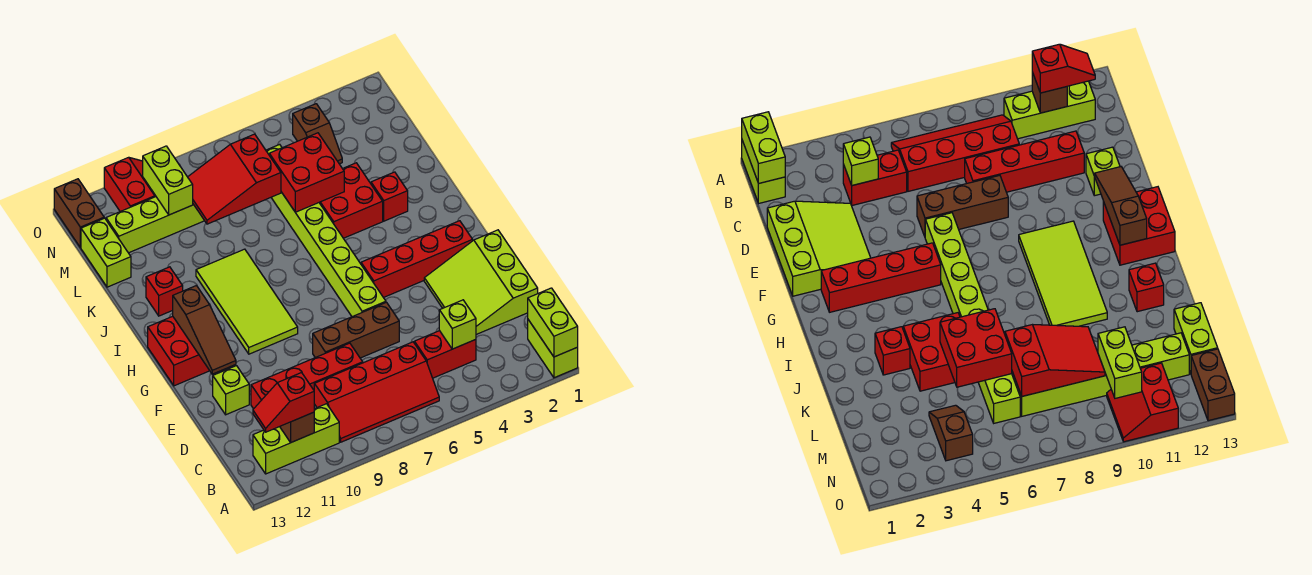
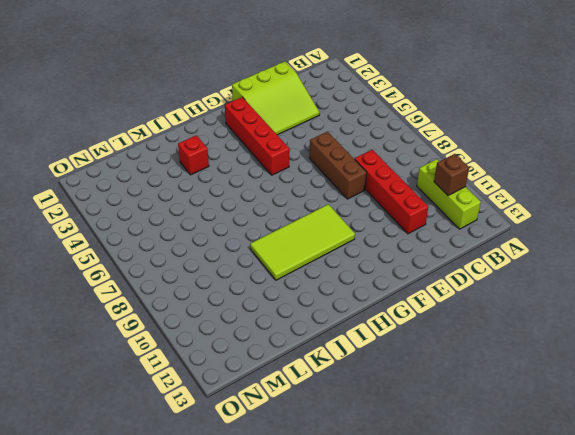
none -> lime brick A1:B1 level 1
none -> red slope B6:C9 level 1 top C
none -> red brick C4:C5 level 1

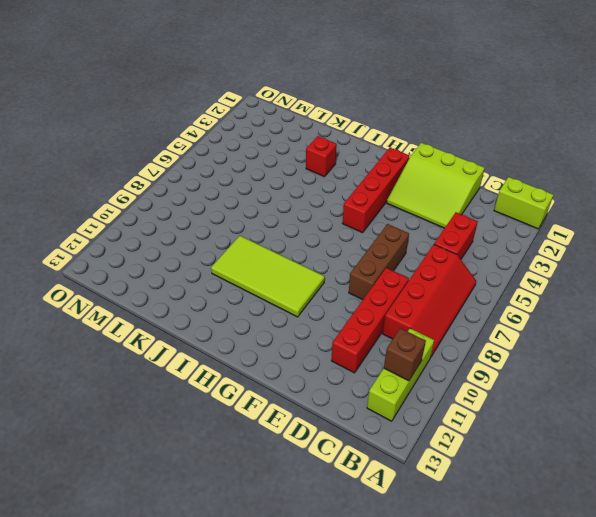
none -> lime brick E12 level 1
none -> lime brick F6:M6 level 1
none -> red brick G12:H13 level 1

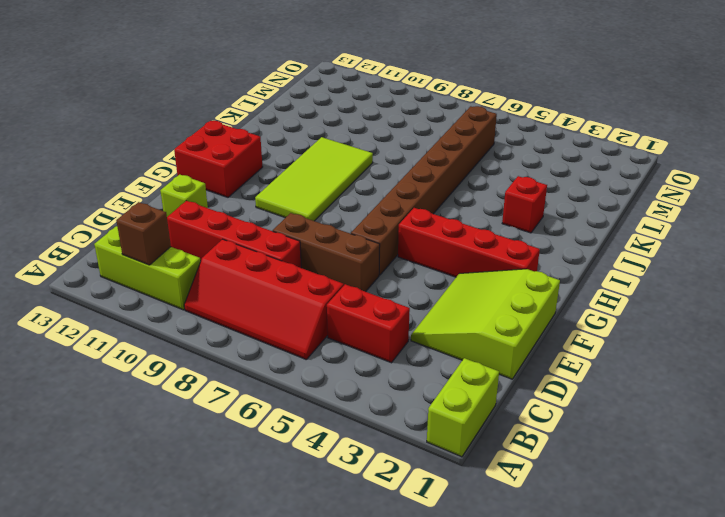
brown brick F6:M6 level 1 -> lime brick F6:M6 level 1
none -> red brick J4:K5 level 1
none -> red brick J12 level 1
none -> lime brick L13:M13 level 1

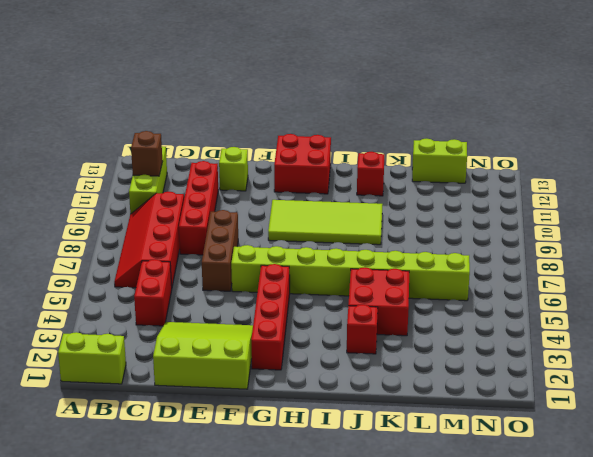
none -> brown slope M4:N4 level 1 top N
none -> lime brick M7:M12 level 1
none -> red slope N10:O11 level 1 top 11

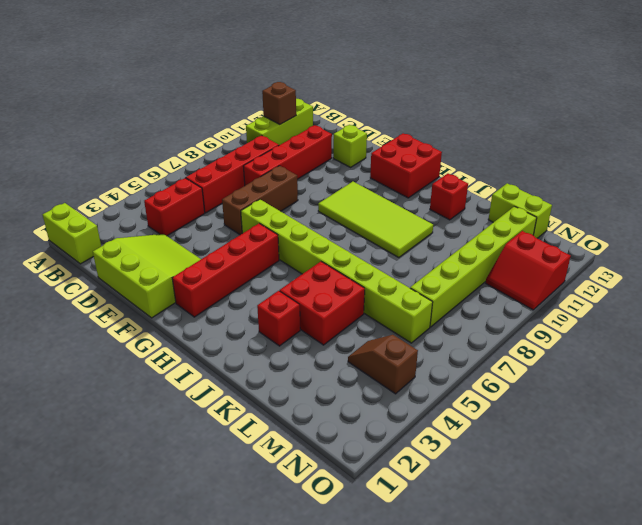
none -> brown brick N13:O13 level 1
none -> lime brick A1:B1 level 2
none -> lime brick C4 level 2

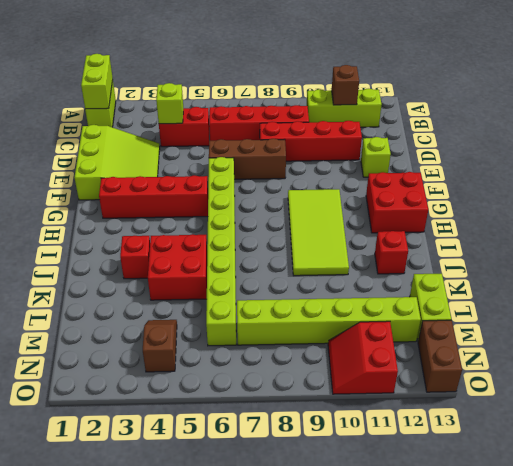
none -> brown slope F12:H12 level 2 top H
none -> red brick K5:L6 level 2
none -> red slope L7:M9 level 2 top 7

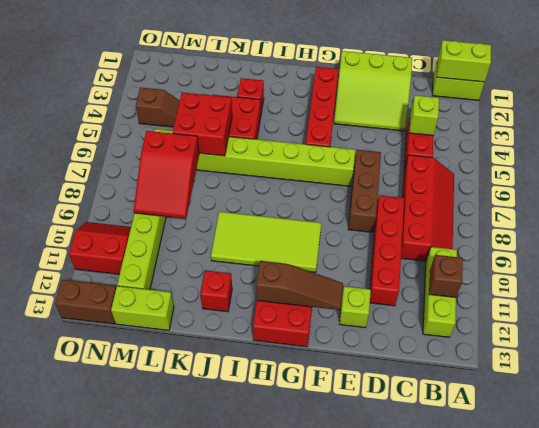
none -> lime brick M10:N10 level 2
none -> red slope B11:B12 level 3 top 11

